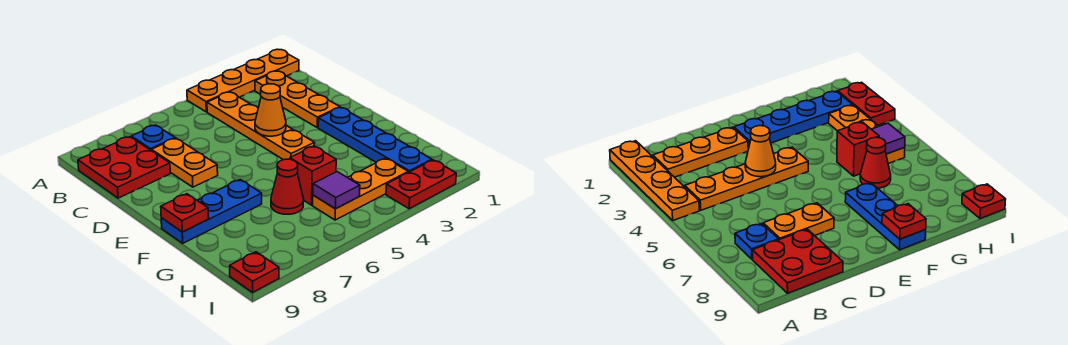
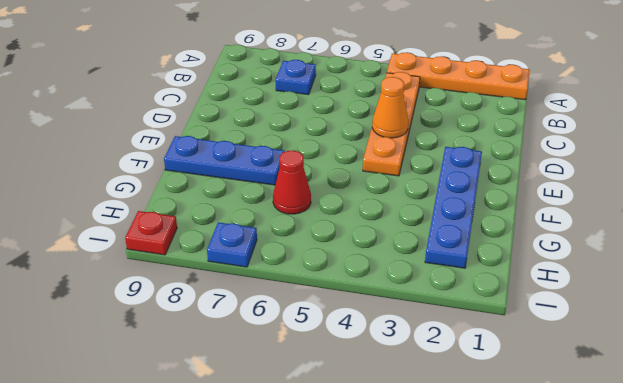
blue plate I7 level 1 -> none
none -> orange plate B2:D2 level 1
none -> red plate B8:C9 level 1
none -> orange plate C7:D7 level 1

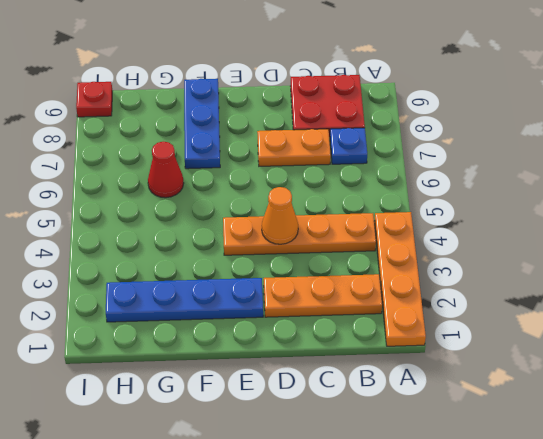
none -> red brick G5 level 1
none -> orange plate H3:H5 level 1
none -> red plate I2:I3 level 1

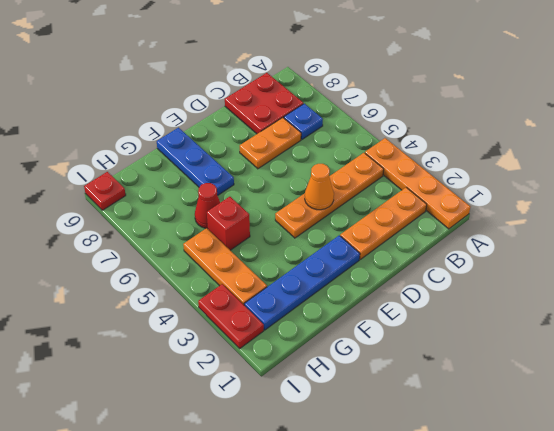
none -> red plate F9 level 2
none -> purple tile H5 level 2

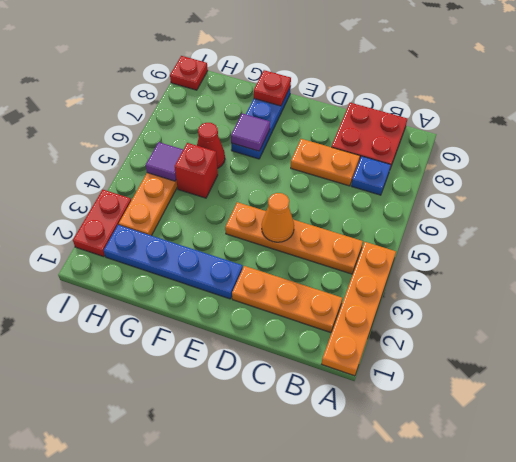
purple tile F7 level 2 -> none

